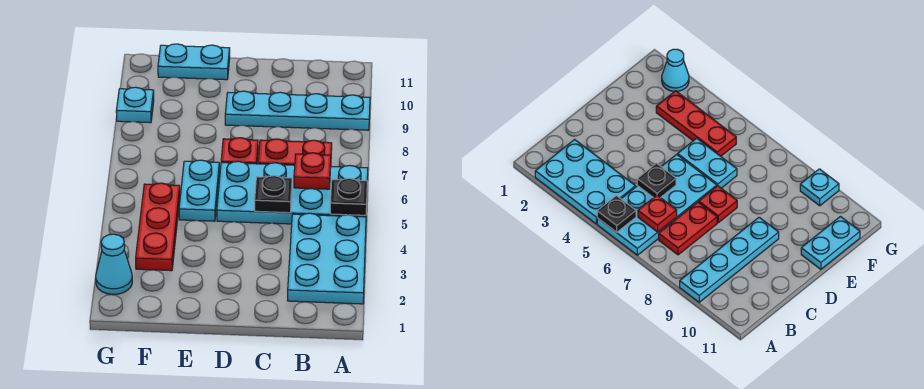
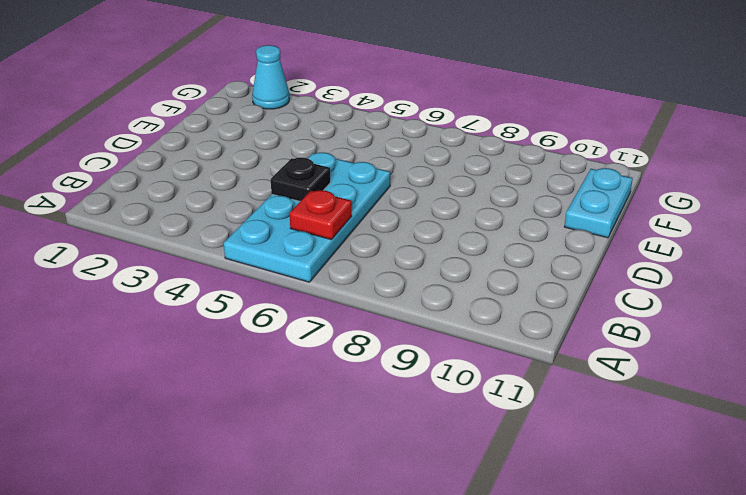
none -> cyan plate A2:B4 level 1
none -> cyan plate A9:D9 level 1
none -> red plate B7:C7 level 1

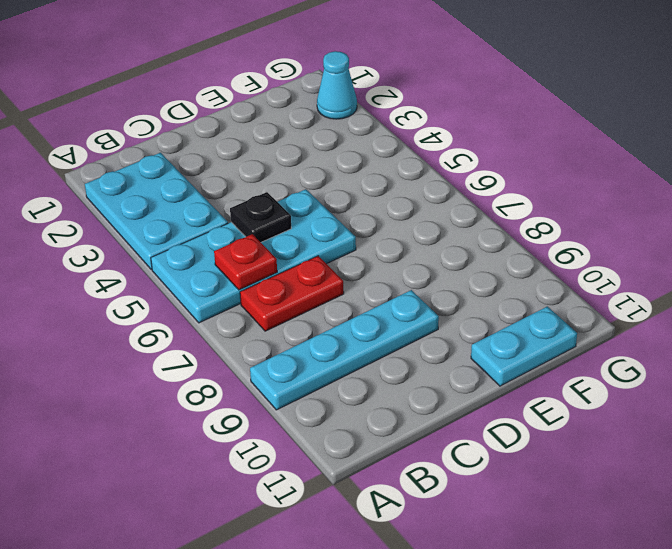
none -> red plate D7 level 1
none -> cyan plate E5:E6 level 1
none -> red plate F3:F5 level 1

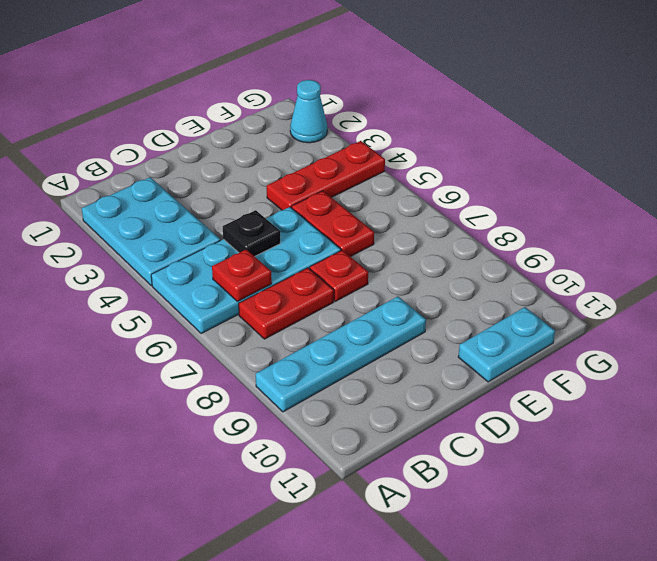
red plate E4:G4 level 1 -> red plate F3:F5 level 1
red plate E5:E6 level 1 -> cyan plate E5:E6 level 1
none -> cyan plate G9 level 1
none -> black plate A5 level 2

